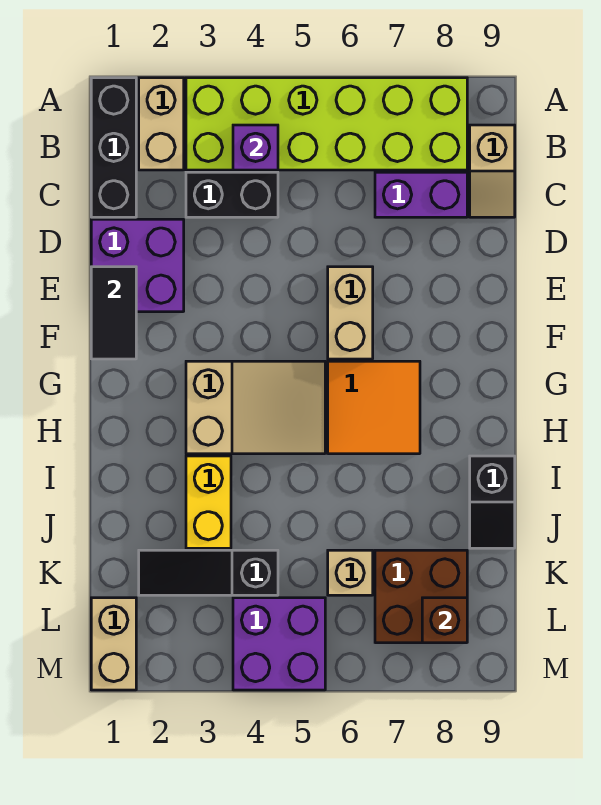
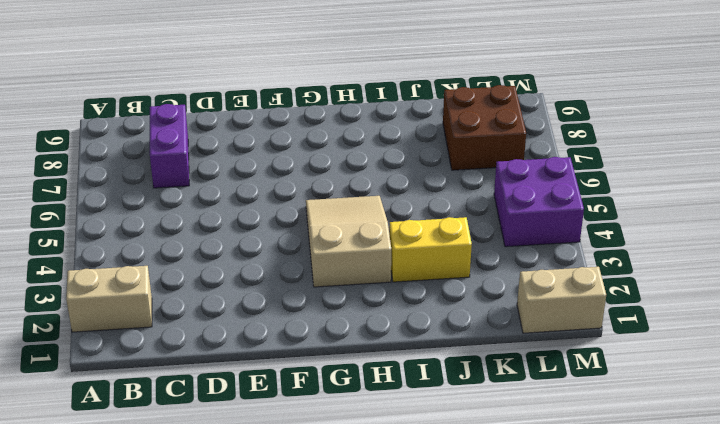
none -> black brick A1:C1 level 1
none -> lime brick A3:B8 level 1
none -> tan slope B9:C9 level 1 top B

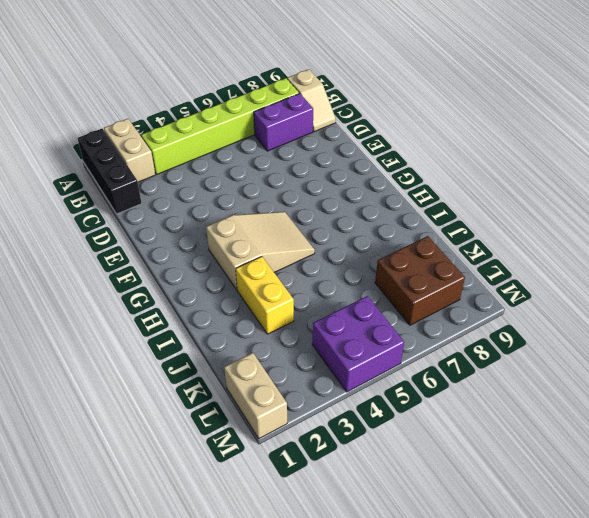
lime brick B3:B8 level 1 -> lime brick A3:B8 level 1
none -> black brick C3:C4 level 1
none -> purple brick D1:E2 level 1
none -> tan brick E6:F6 level 1

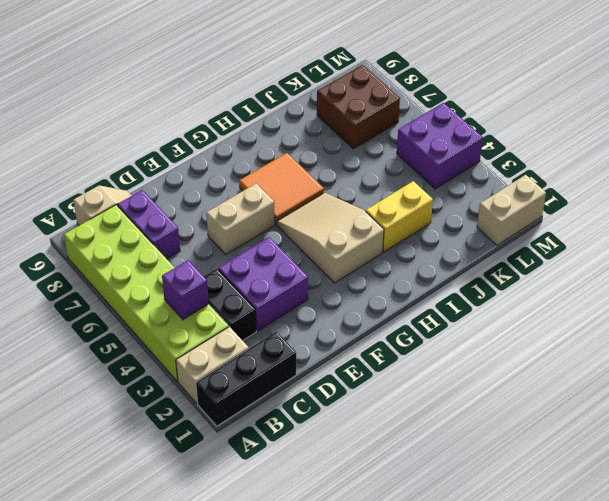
purple brick D3:E4 level 1 -> purple brick D1:E2 level 1
none -> black slope I9:J9 level 1 top I
none -> black slope K2:K4 level 1 top 4
none -> tan brick K6 level 1

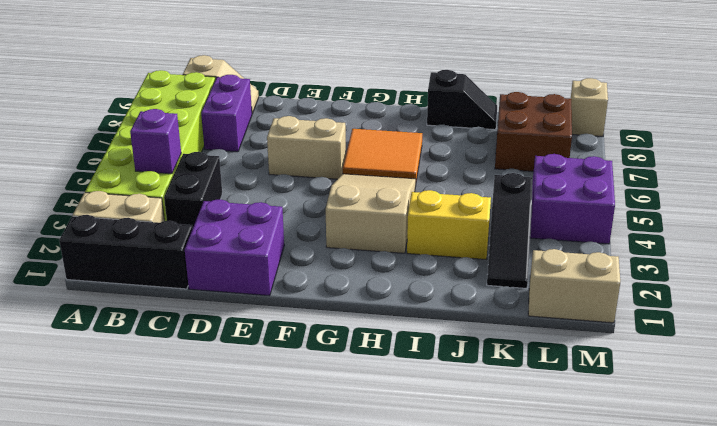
tan brick M9 level 1 -> tan brick K6 level 1
none -> black tile E1:F1 level 2
none -> brown brick L8 level 2

